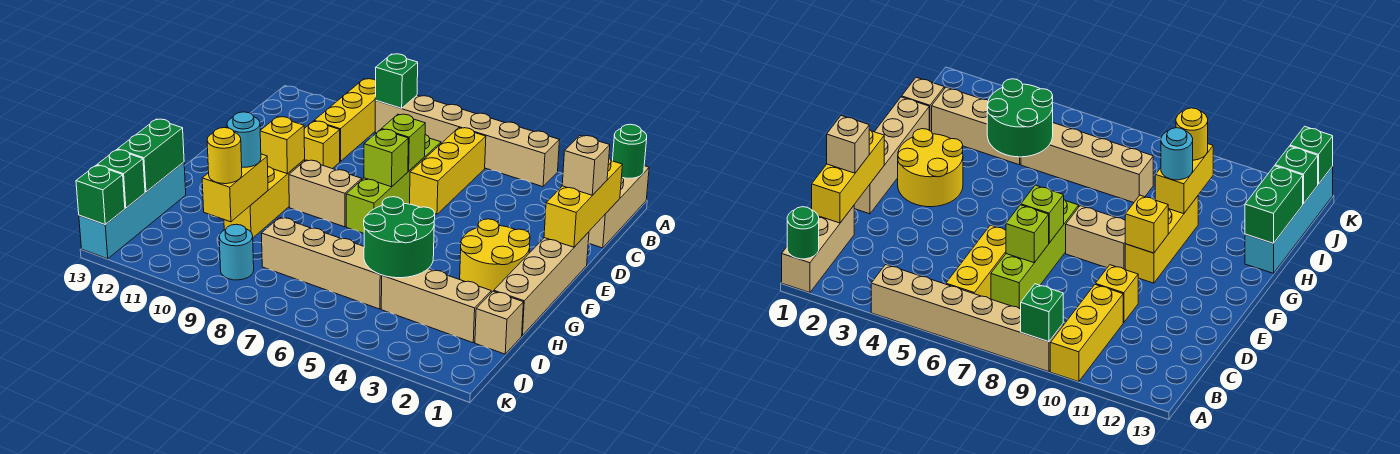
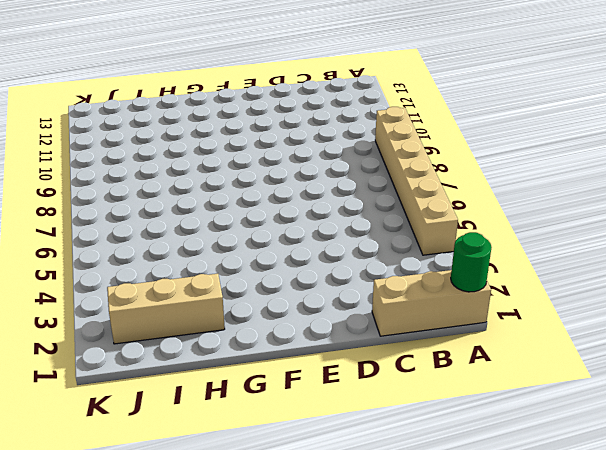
tan brick H2:J2 level 1 -> tan brick I2:I4 level 1
none -> yellow brick A10:C10 level 1
none -> yellow brick B6:D6 level 1
none -> lime brick C7:F7 level 1

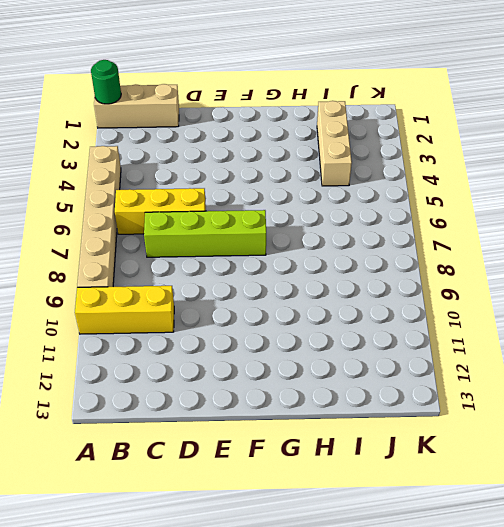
none -> yellow brick D10 level 1
none -> tan brick E1:H1 level 1
none -> yellow round brick F2:G3 level 1

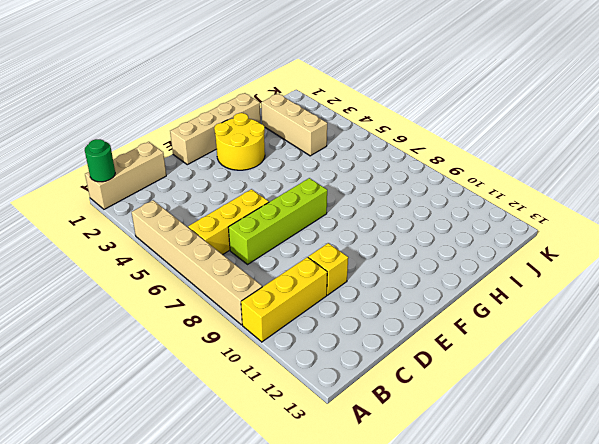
none -> tan brick F8:F9 level 1
none -> yellow brick F10:H10 level 1
none -> cyan brick H13:K13 level 1

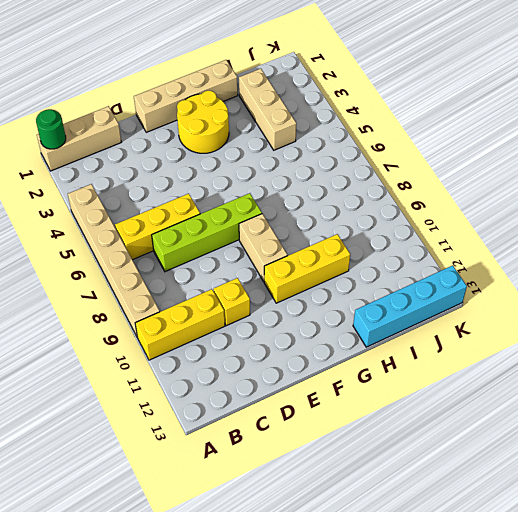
none -> tan brick I1 level 1
none -> tan brick I5:I8 level 1
none -> cyan round brick J9 level 1

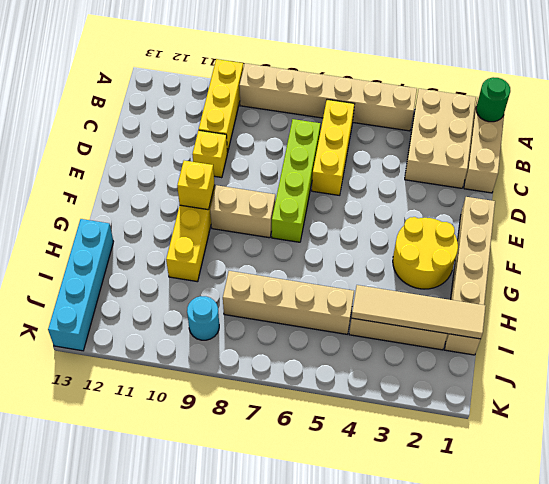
tan brick A2:C3 level 1 -> none
tan tile I1:I4 level 2 -> green round brick H4:I5 level 2
none -> green brick A9 level 2
none -> yellow brick C1:E1 level 2
none -> lime brick D7 level 2

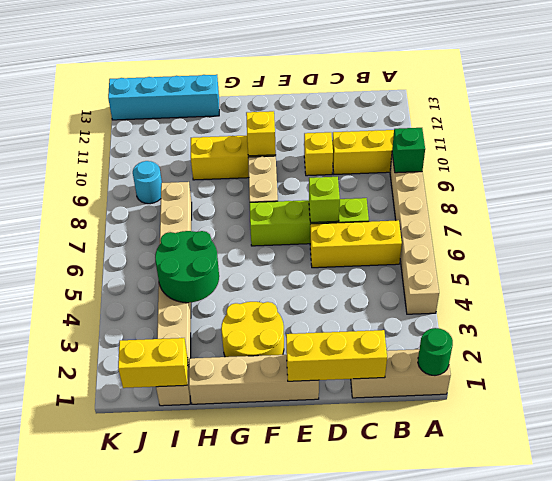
yellow brick I1:J1 level 2 -> yellow brick H10:I10 level 2
none -> lime brick E7 level 2
none -> green brick H13:I13 level 2
none -> green brick J13 level 2

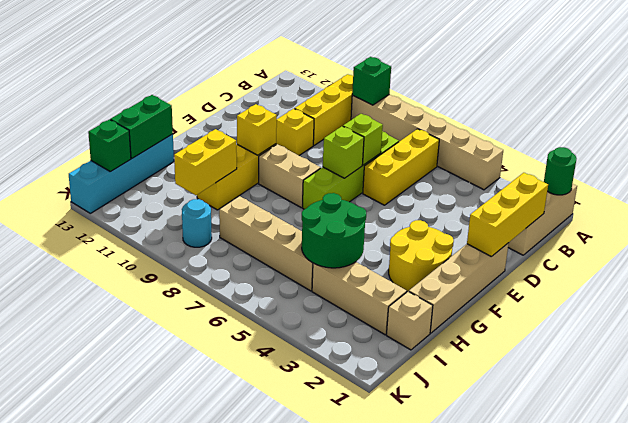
none -> green brick K13 level 2
none -> tan brick D1 level 3
none -> cyan round brick H10 level 3

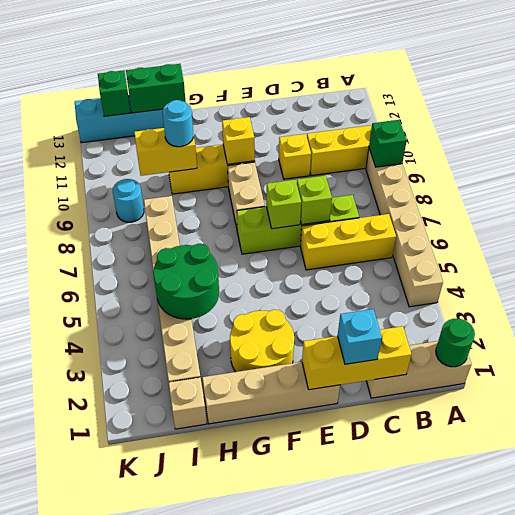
cyan brick D1 level 3 -> tan brick D1 level 3
none -> green brick K13 level 2
none -> yellow round brick I10 level 3

